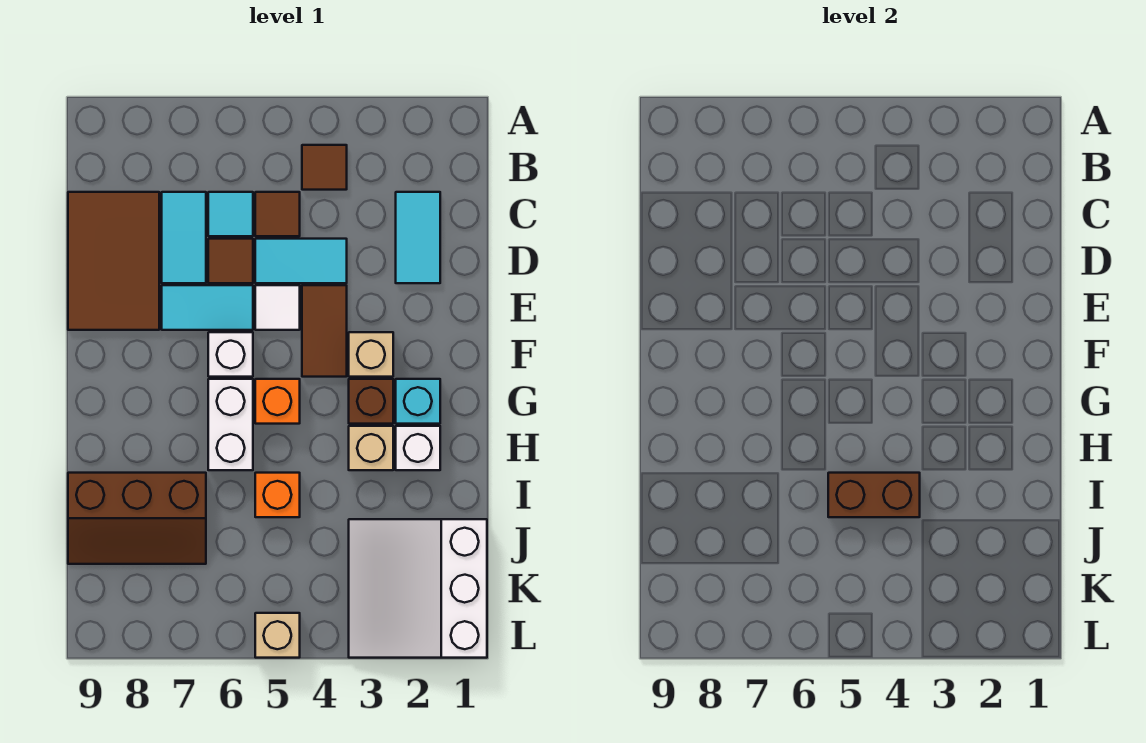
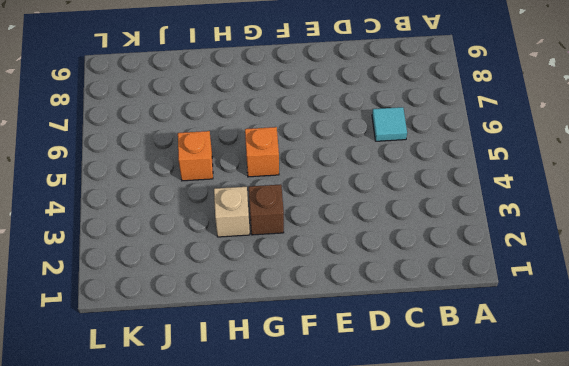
none -> brown tile B4 level 1
none -> cyan tile C2:D2 level 1
none -> brown tile C5 level 1

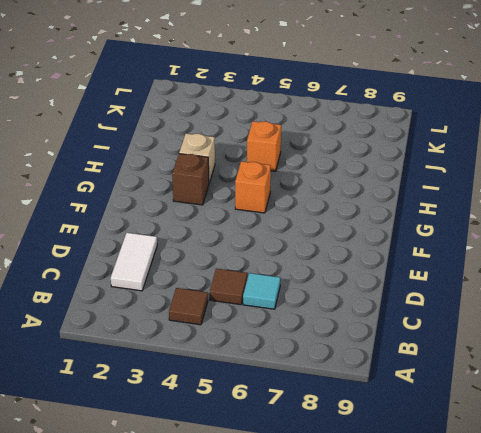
white tile C2:D2 level 1 -> cyan tile C2:D2 level 1
none -> cyan tile C7:D7 level 1
none -> brown tile C8:E9 level 1
none -> cyan tile D4:D5 level 1

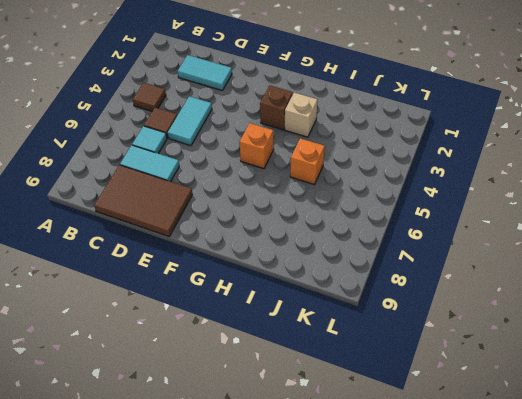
none -> brown tile D6 level 1
none -> brown tile E4:F4 level 1
none -> white tile E5 level 1

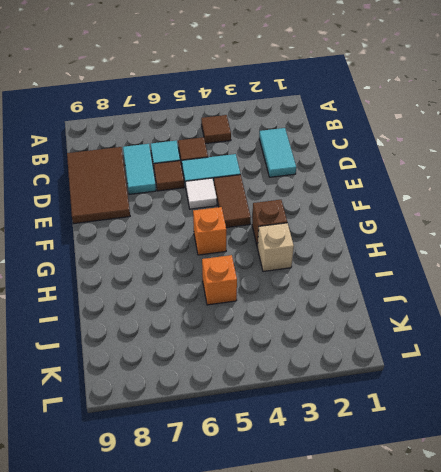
none -> cyan tile E6:E7 level 1
none -> tan brick F3 level 1
none -> white brick F6 level 1

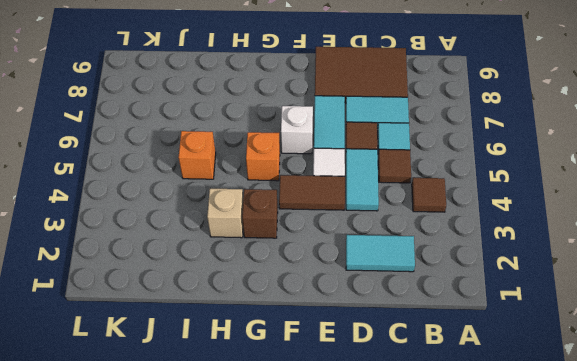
none -> tan brick F3 level 1
none -> cyan brick G2 level 1
none -> white brick G6:H6 level 1

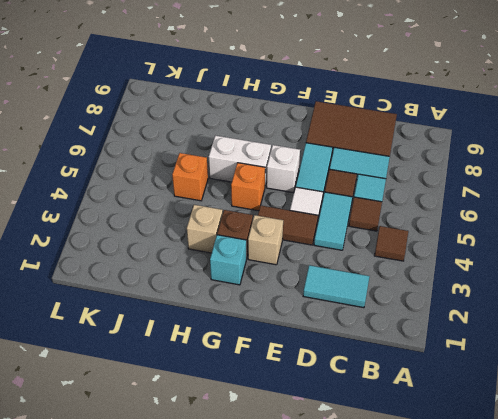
none -> white brick H2 level 1
none -> brown slope I7:J9 level 1 top I
none -> white slope J1:L3 level 1 top 1

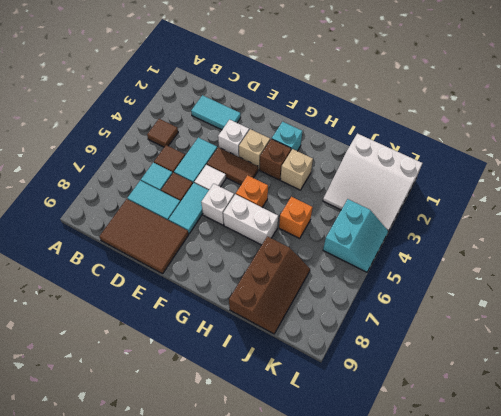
white brick E3 level 1 -> white brick H2 level 1
cyan slope K4:L5 level 1 top K -> tan brick L5 level 1
none -> brown brick I4:I5 level 2

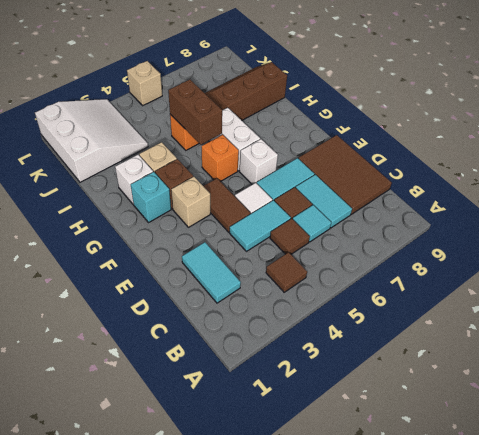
brown brick H5:I5 level 2 -> brown brick I4:I5 level 2

